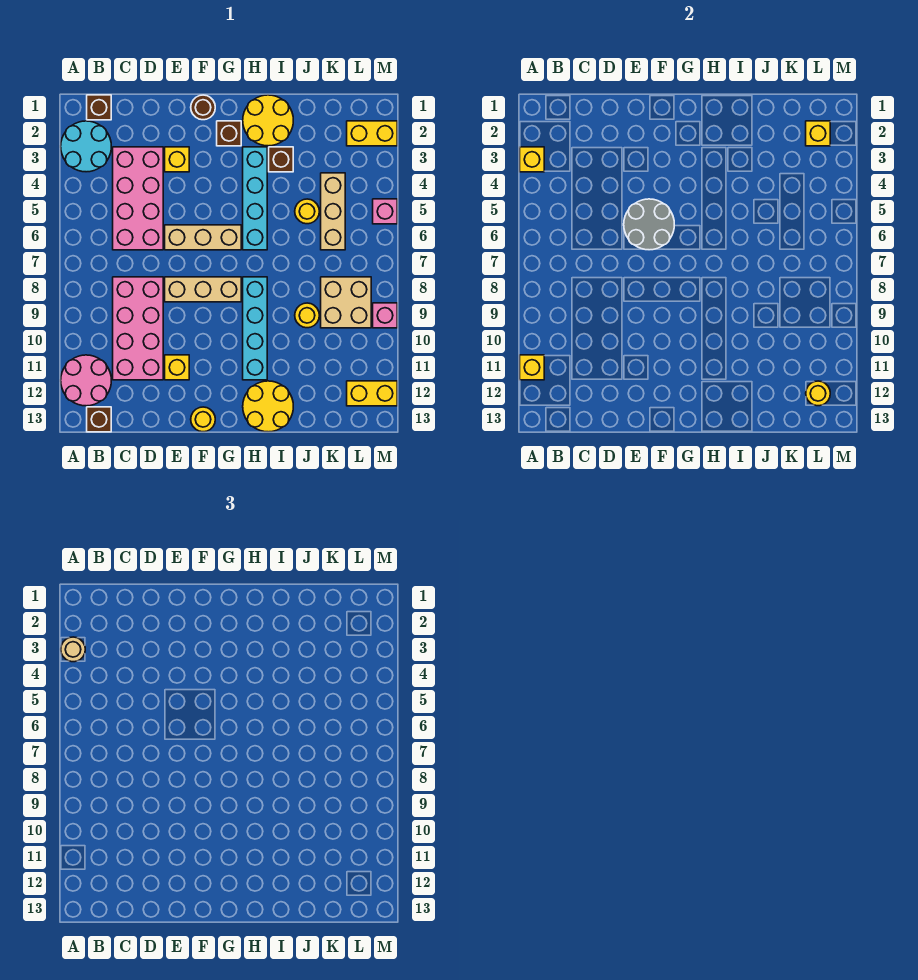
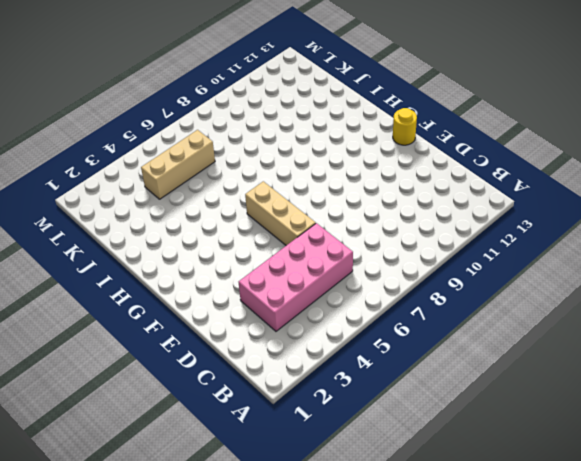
none -> cyan round brick A2:B3 level 1
none -> pink round brick A11:B12 level 1
none -> brown brick B1 level 1
none -> brown brick B13 level 1

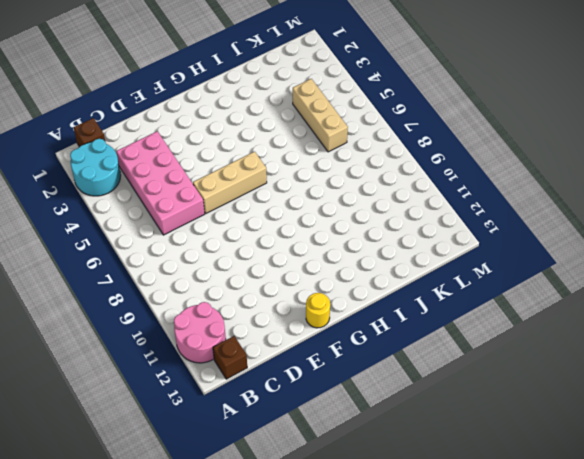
none -> pink brick C8:D11 level 1
none -> yellow brick E3 level 1
none -> tan brick E8:G8 level 1
none -> yellow brick E11 level 1

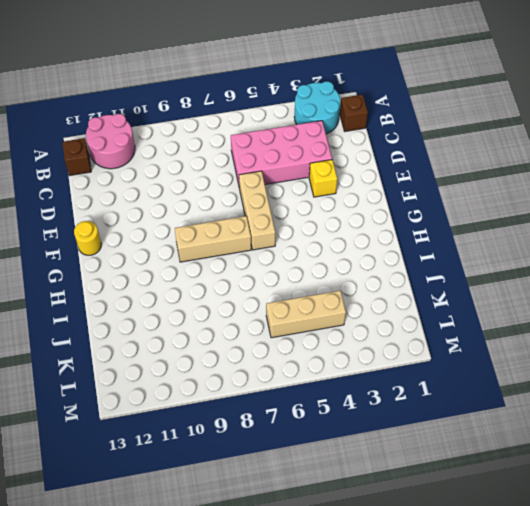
tan brick G7:G9 level 1 -> tan brick E8:G8 level 1
none -> pink brick C8:D11 level 1
none -> yellow brick E11 level 1
none -> brown round brick F1 level 1
none -> brown brick G2 level 1

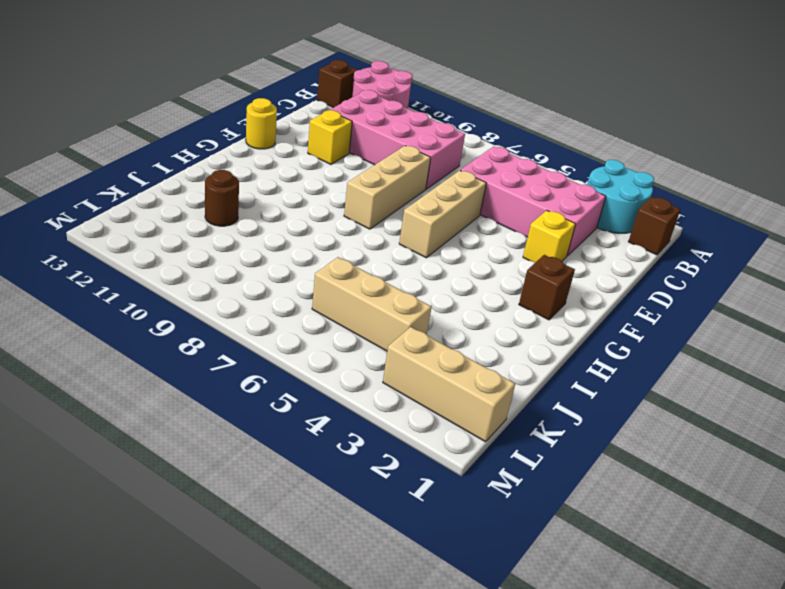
brown round brick J11 level 1 -> brown round brick F1 level 1
tan brick L1:L3 level 1 -> yellow brick L2:M2 level 1
none -> yellow round brick H1:I2 level 1
none -> cyan brick H3:H6 level 1
none -> cyan brick H8:H11 level 1
none -> yellow round brick H12:I13 level 1

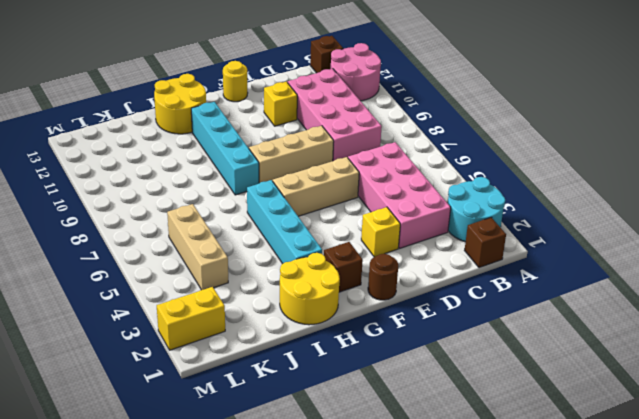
none -> brown brick I3 level 1
none -> yellow round brick J5 level 1
none -> yellow round brick J9 level 1
none -> tan brick K8:L9 level 1

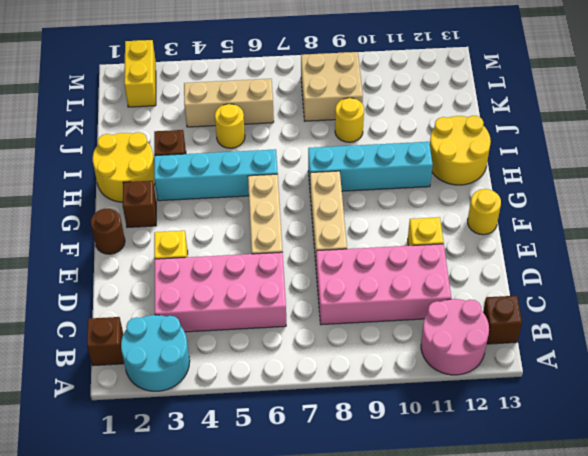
none -> yellow brick L12:M12 level 1
none -> pink brick M5 level 1
none -> pink brick M9 level 1
none -> yellow brick A3 level 2

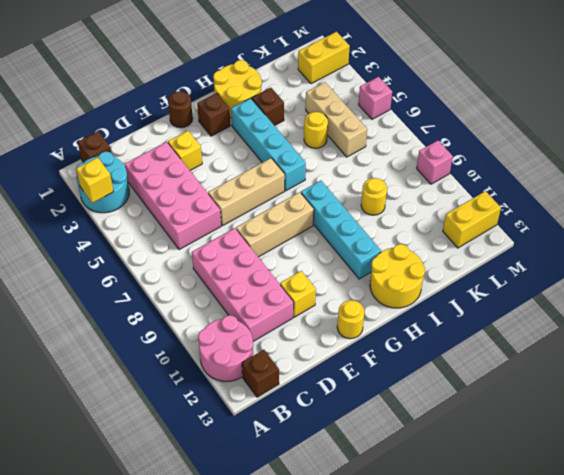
none -> tan brick K8:L9 level 1
none -> yellow brick A11 level 2
none -> grey round brick E5:F6 level 2
none -> yellow brick L2 level 2

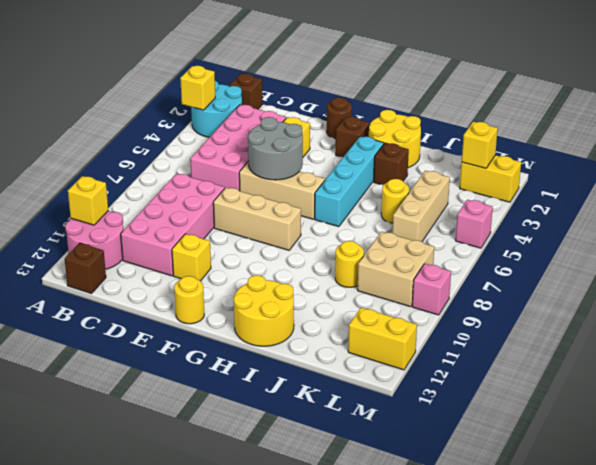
none -> cyan brick H8:H11 level 1
none -> yellow round brick L12 level 2
none -> tan round brick A3 level 3

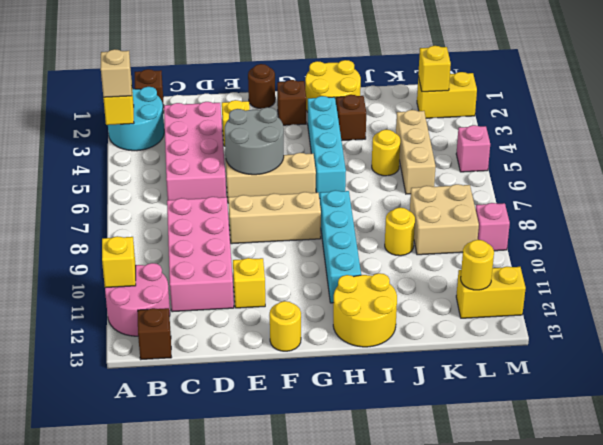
tan brick A3 level 3 -> tan round brick A3 level 3

